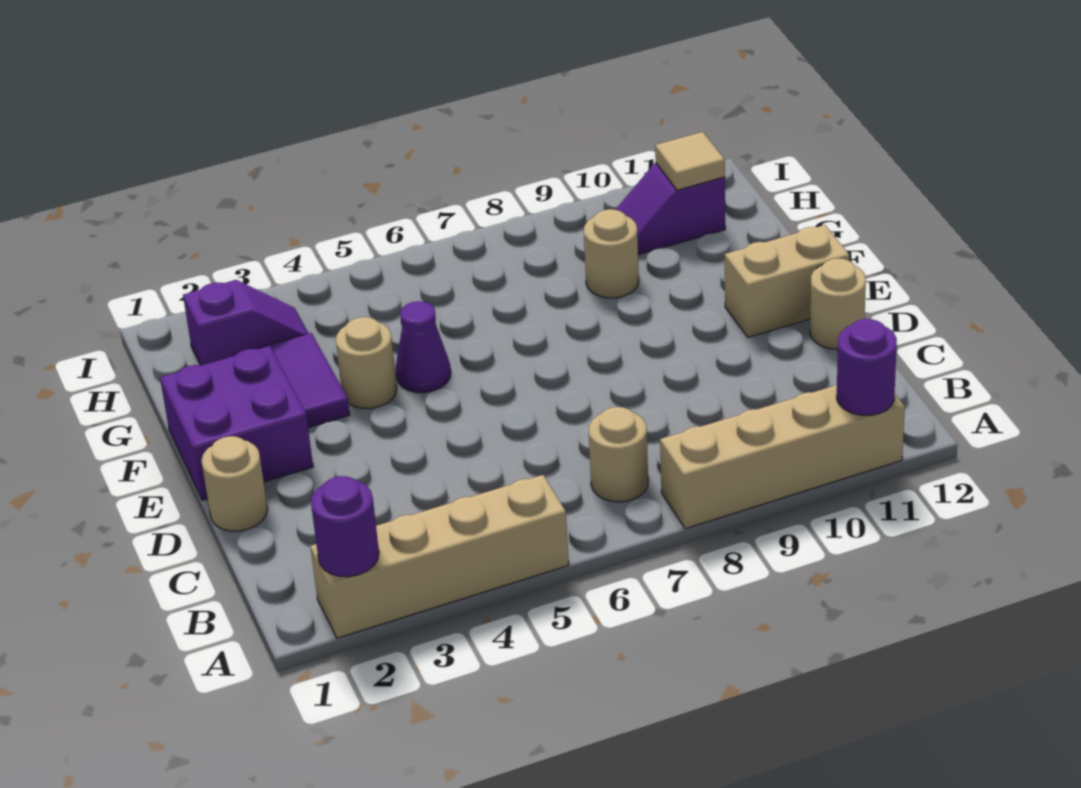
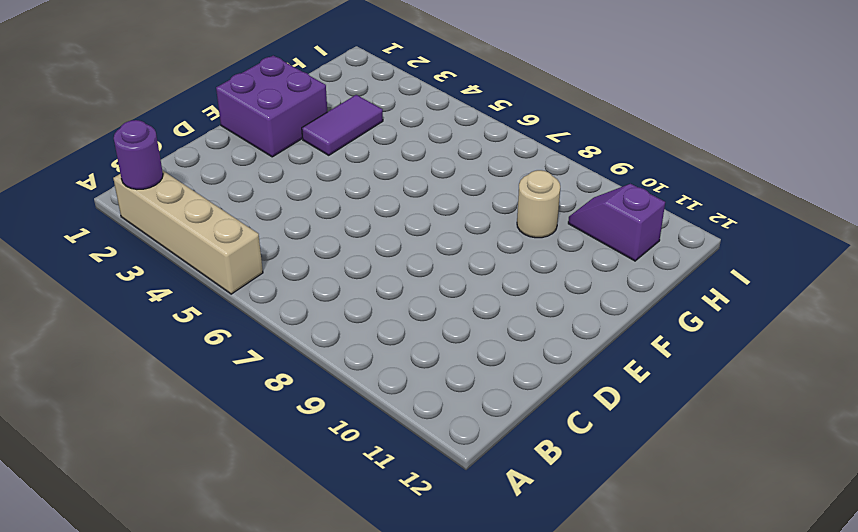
none -> tan brick A8:A11 level 1
none -> tan round brick B7 level 1
none -> tan round brick D1 level 1

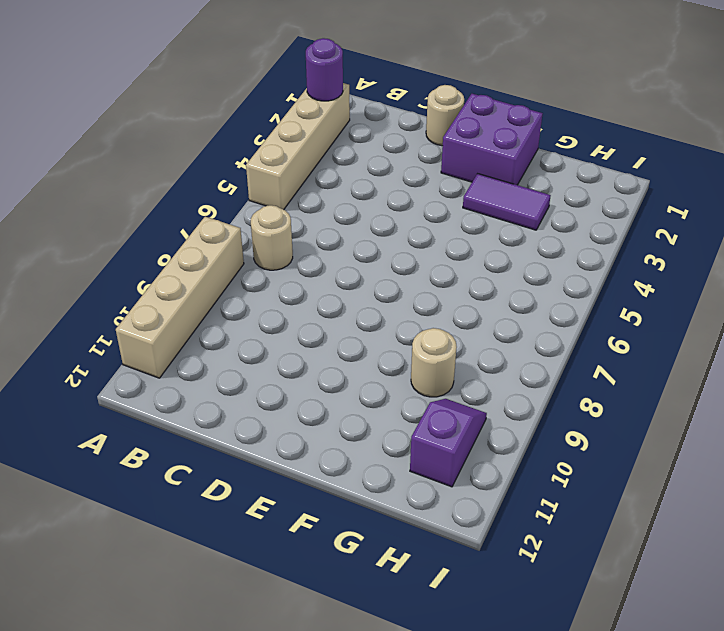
none -> tan round brick D12 level 1
none -> tan brick E11:E12 level 1
none -> tan round brick F4 level 1

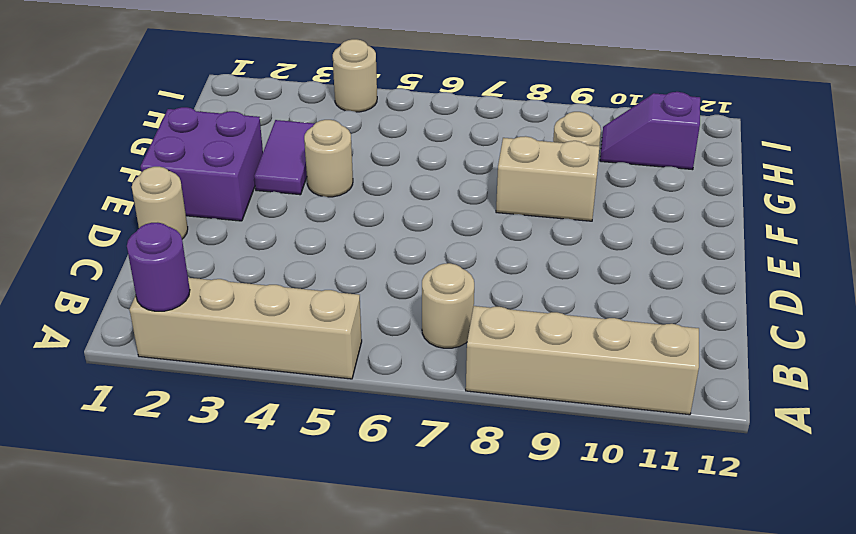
tan brick F8:F9 level 1 -> tan brick E11:E12 level 1
tan round brick I4 level 1 -> tan round brick D12 level 1
none -> purple cone F5 level 1
none -> purple slope H2:H3 level 1 top 2
none -> purple round brick A11 level 2

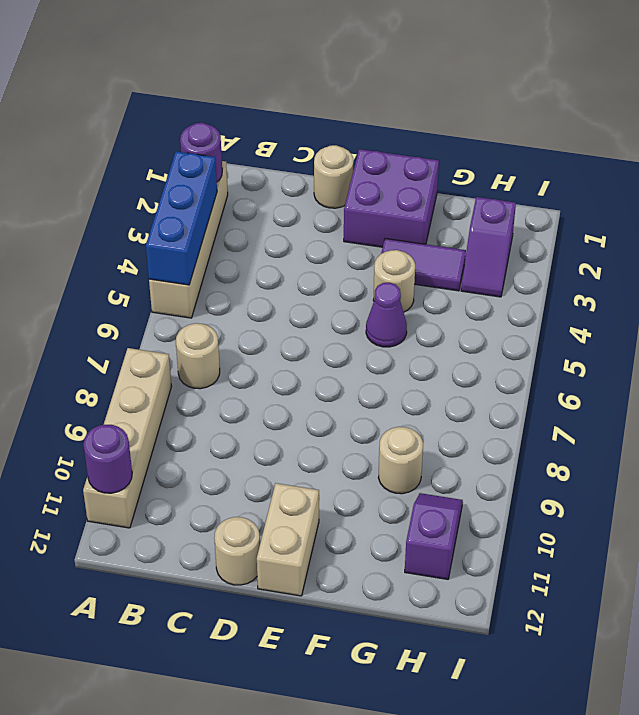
blue brick A3:A5 level 2 -> none
none -> tan tile H11 level 2

